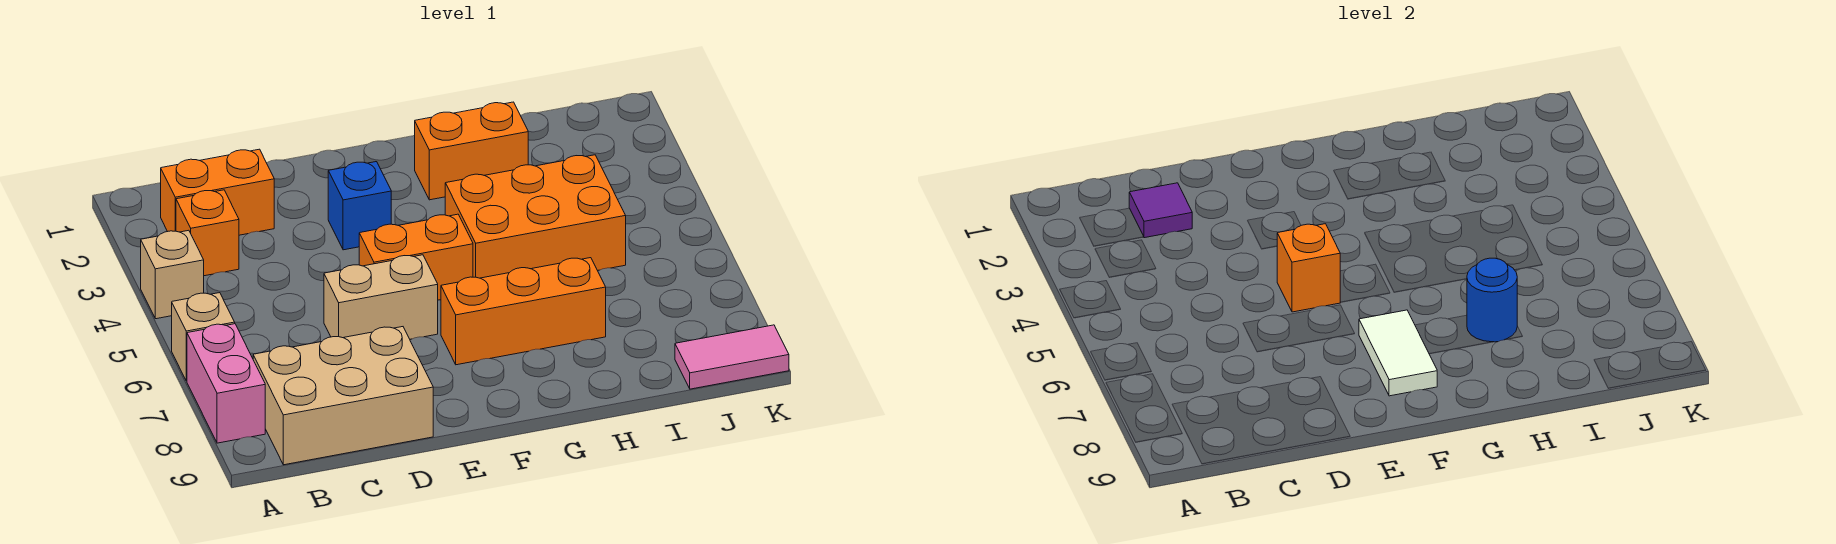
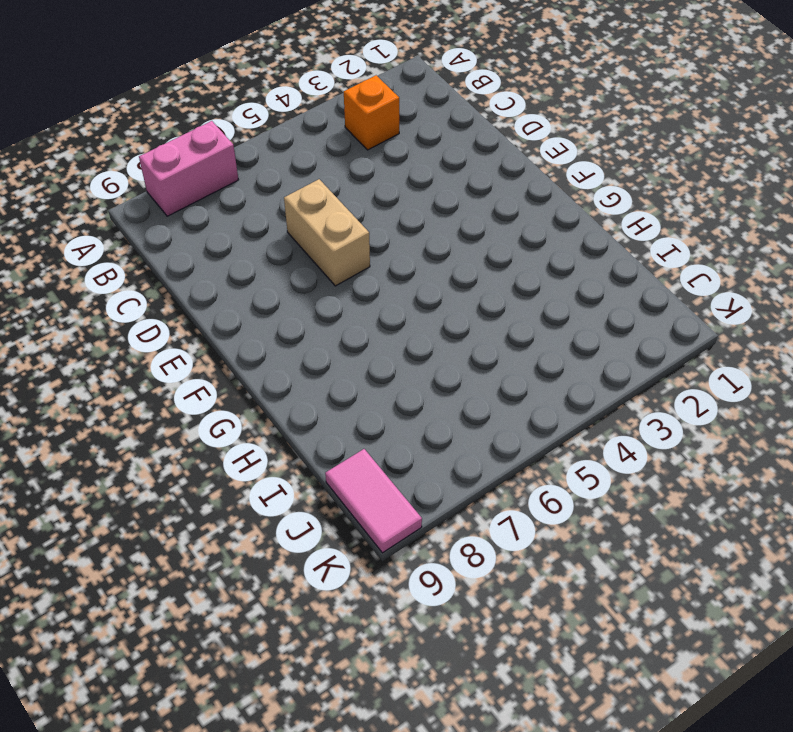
none -> tan brick A4 level 1
none -> tan brick A6 level 1
none -> orange brick B2:C2 level 1

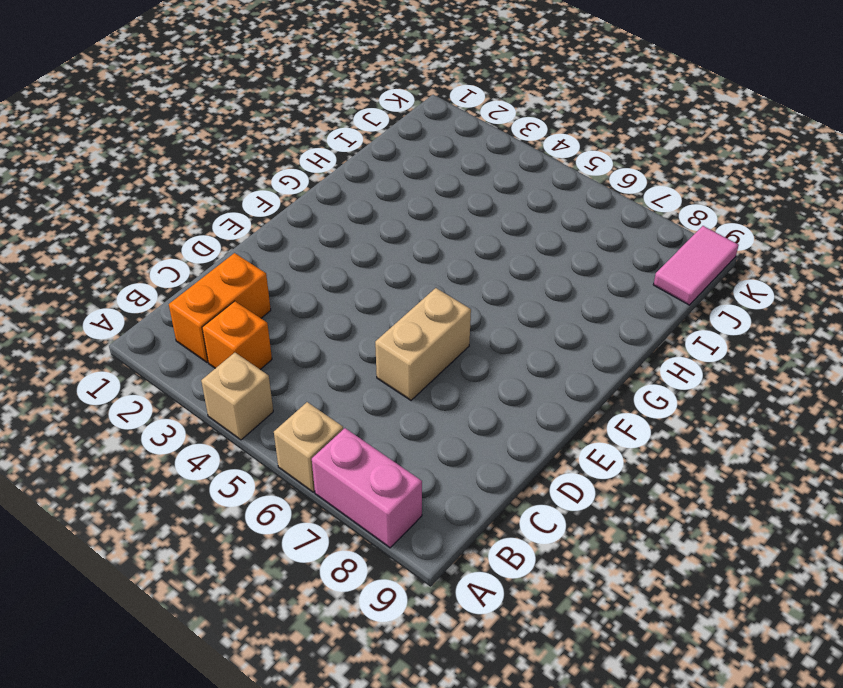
none -> tan brick B8:D9 level 1
none -> blue brick E3 level 1
none -> orange brick E5:F5 level 1

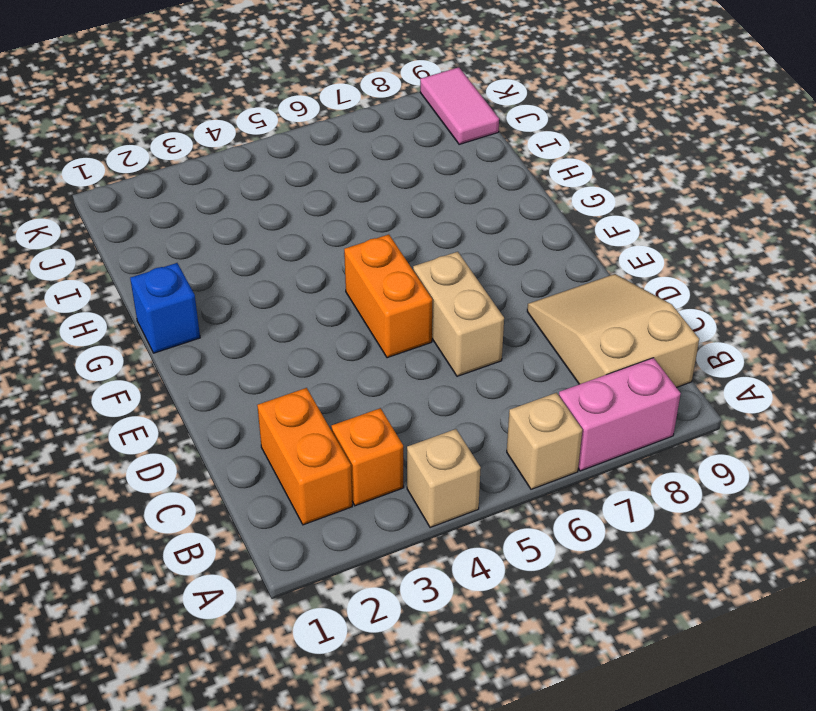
tan slope B8:D9 level 1 top B -> tan brick B8:D9 level 1
blue brick G1 level 1 -> blue brick E3 level 1
none -> orange brick F7:H7 level 1
none -> orange brick G2:H2 level 1
none -> orange brick G4:I5 level 1

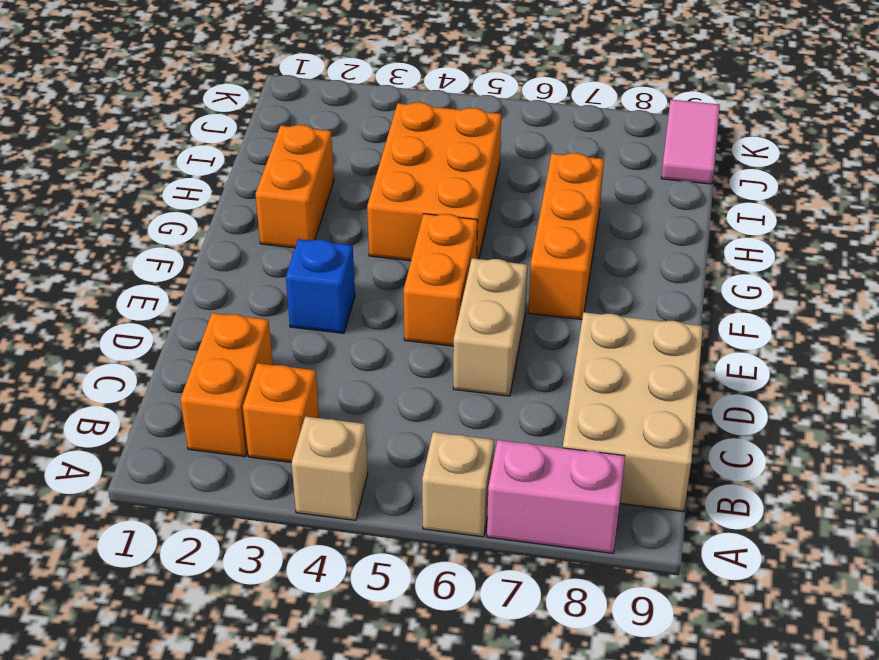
none -> purple tile C2 level 2
none -> orange brick E5 level 2
none -> white tile F7:F8 level 2

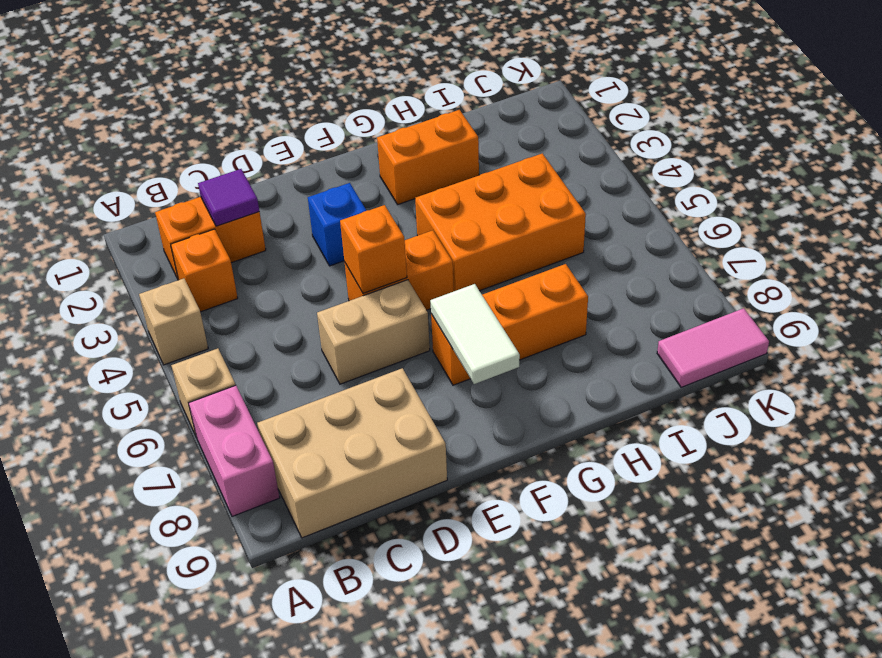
none -> blue round brick H7 level 2

